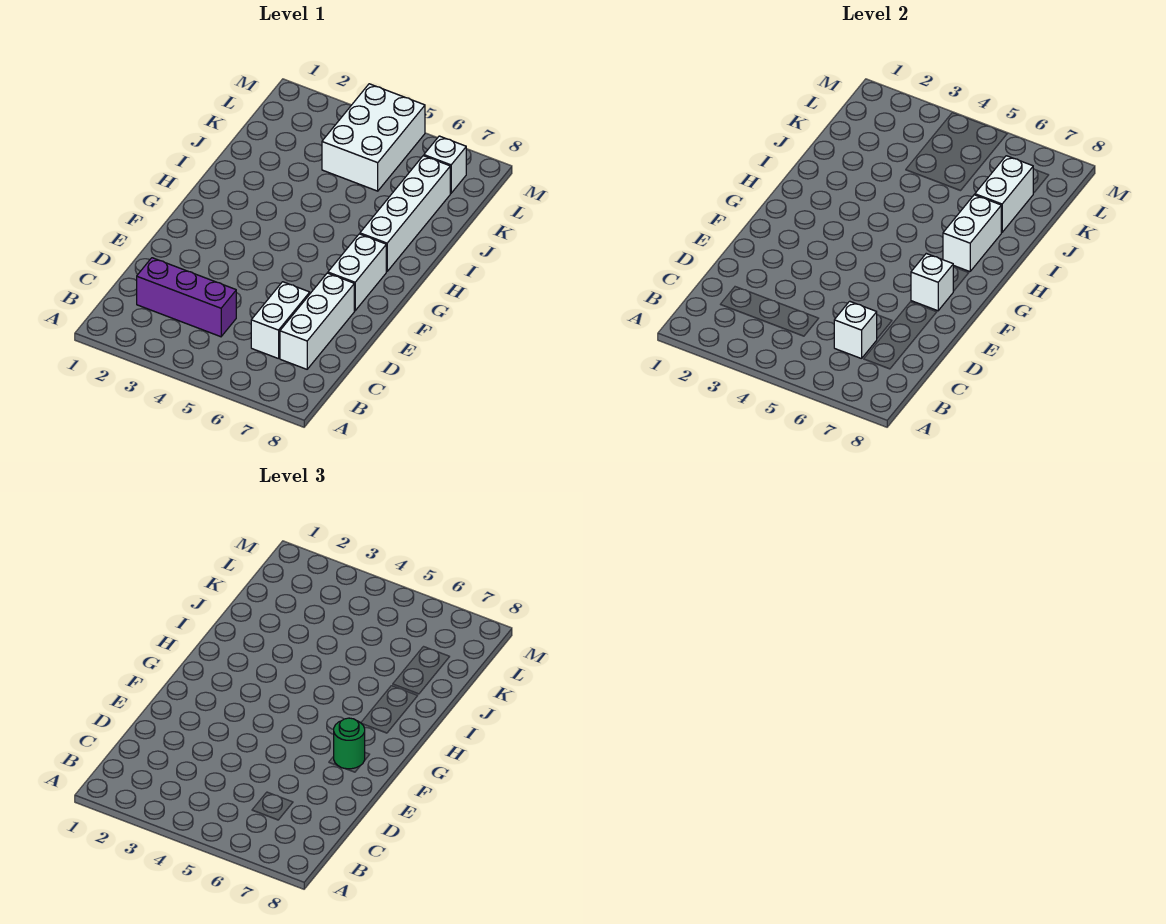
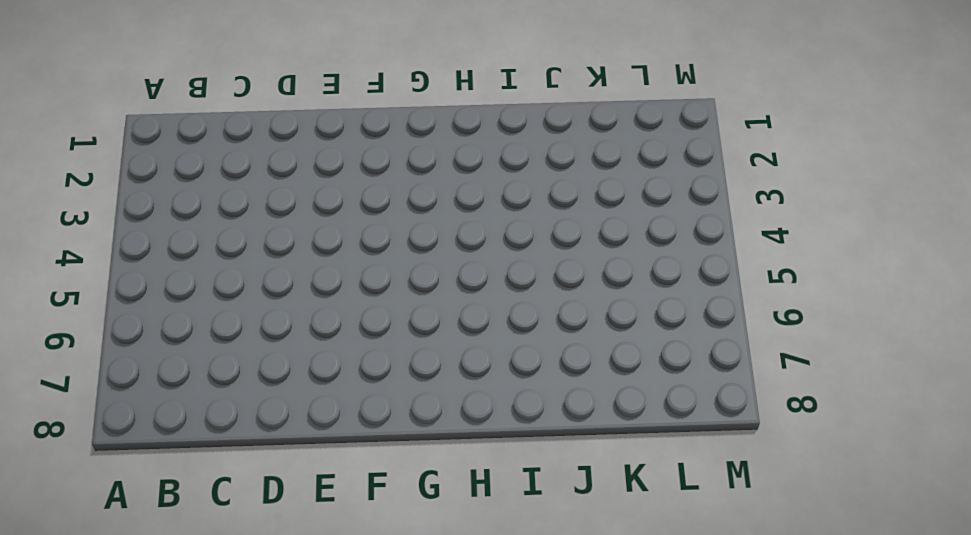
none -> purple brick C2:C4 level 1
none -> white brick C6:D6 level 1
none -> white brick C7:E7 level 1

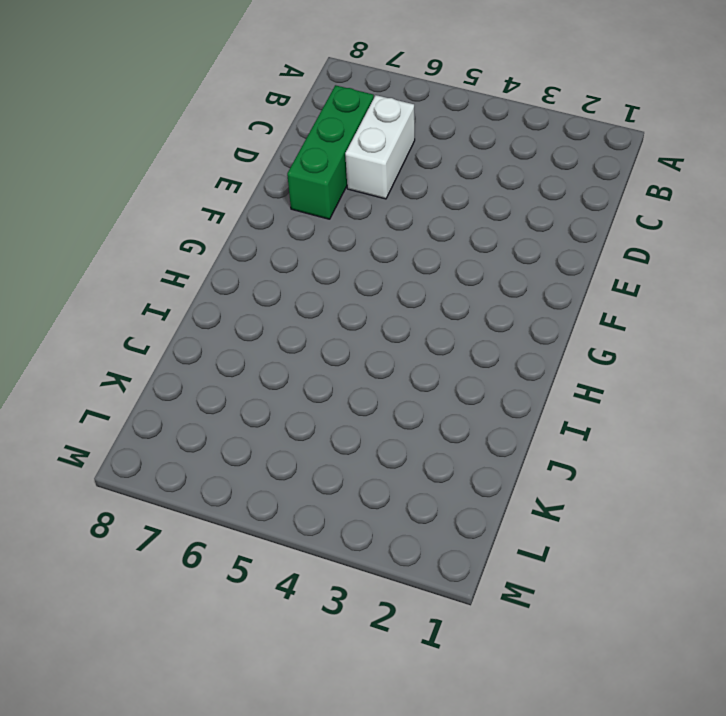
green brick C7:E7 level 1 -> white brick C7:E7 level 1
none -> purple brick C2:C4 level 1
none -> white brick F7:G7 level 1
none -> white brick H7:K7 level 1

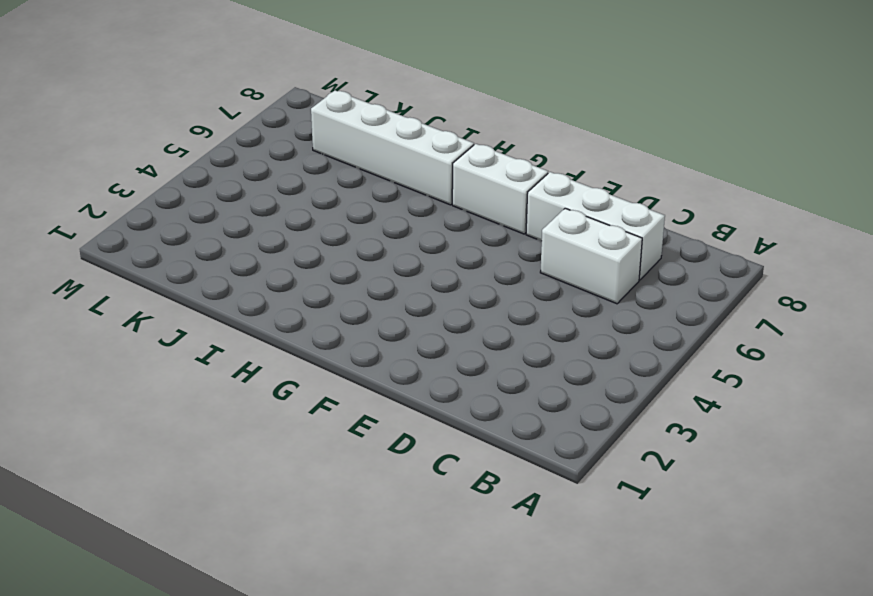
none -> purple brick C2:C4 level 1
none -> white brick K4:M5 level 1
none -> white brick L7 level 1

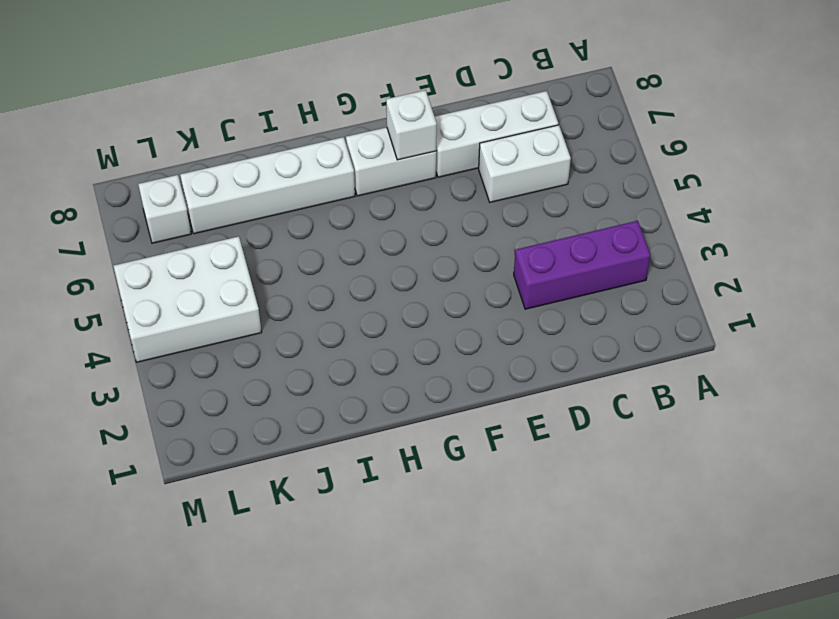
purple brick B3:D3 level 1 -> purple brick C2:C4 level 1
none -> white brick C6 level 2
none -> white brick H7:I7 level 2
none -> white brick J7:K7 level 2

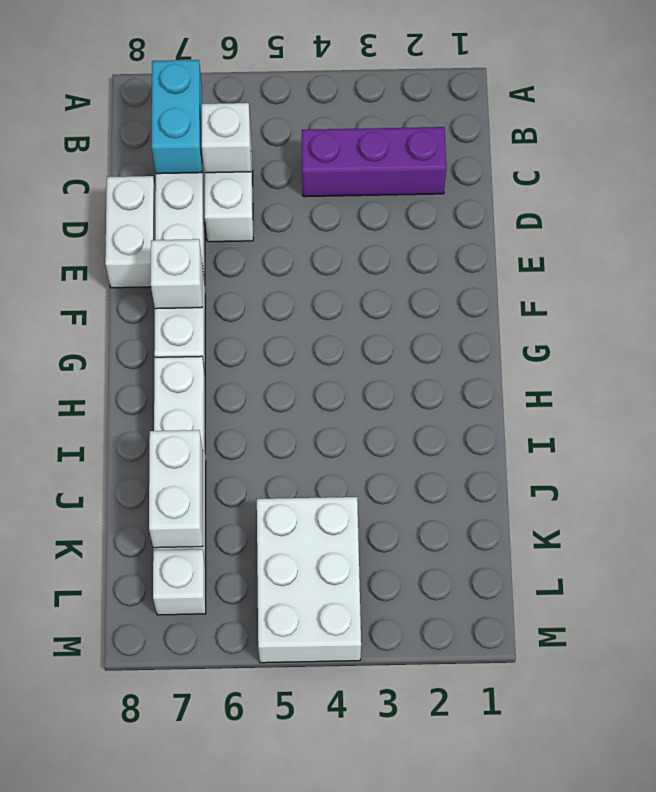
cyan brick B7:C7 level 2 -> none
white brick D8:E8 level 1 -> white brick H7:I7 level 2
none -> green round brick F7 level 3

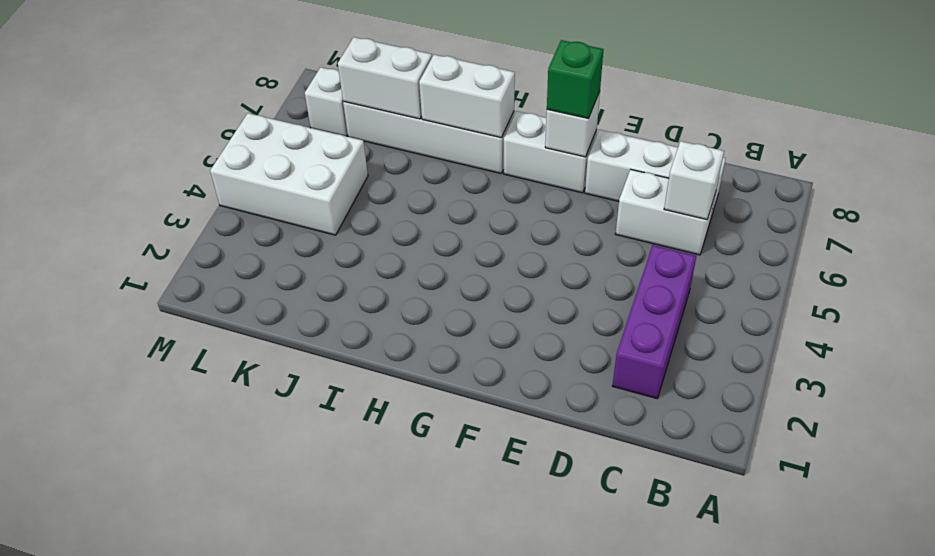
green brick F7 level 3 -> green round brick F7 level 3

